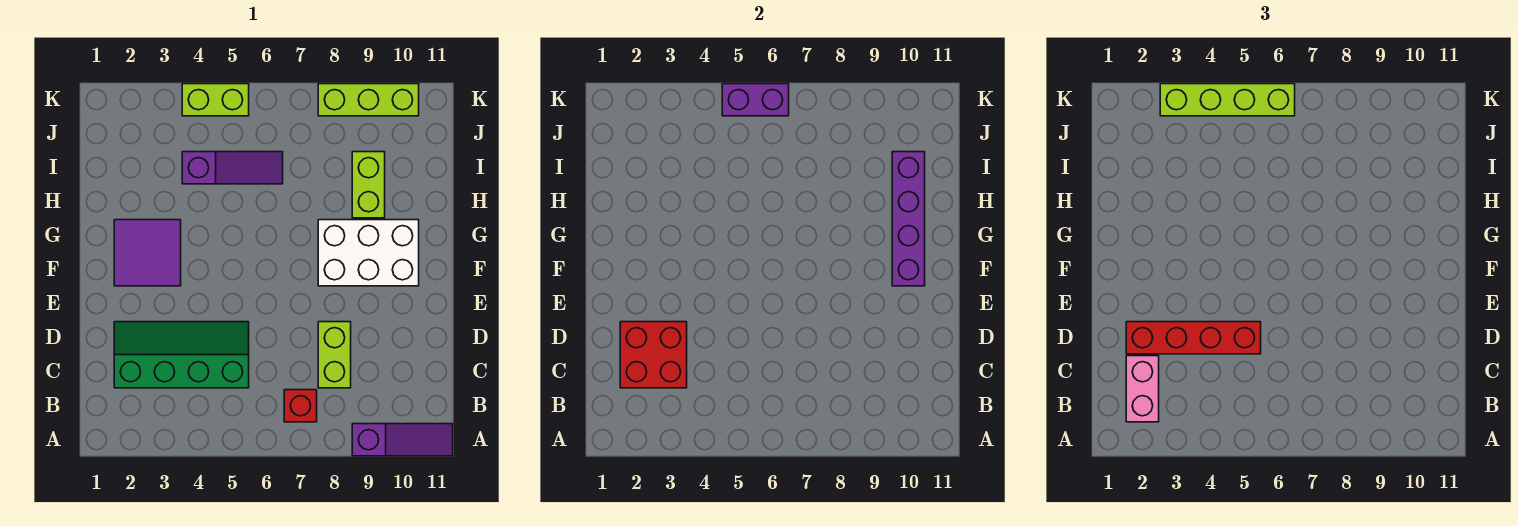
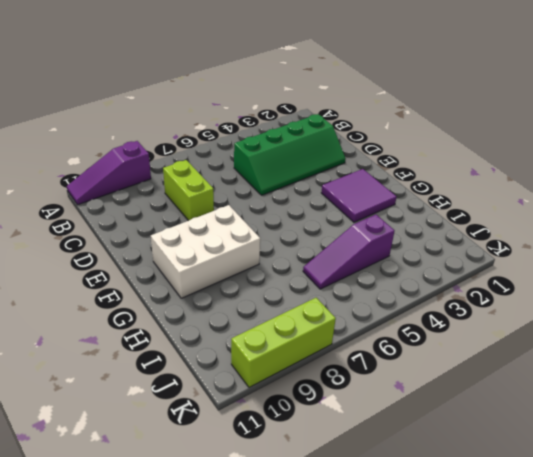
none -> red brick B7 level 1
none -> lime brick H9:I9 level 1
none -> lime brick K4:K5 level 1

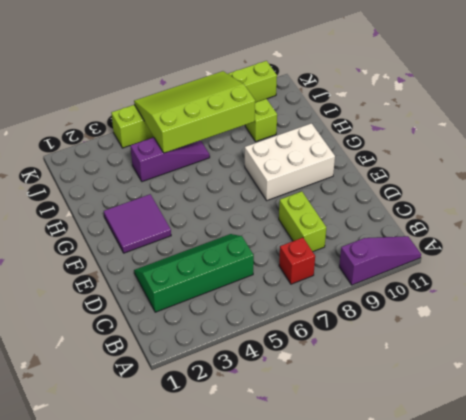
lime slope I5:K8 level 2 top I -> purple brick K5:K6 level 2
lime brick I9 level 1 -> lime brick H9:I9 level 1
none -> red brick C2:D3 level 2
none -> purple brick F10:I10 level 2
none -> pink brick B2:C2 level 3

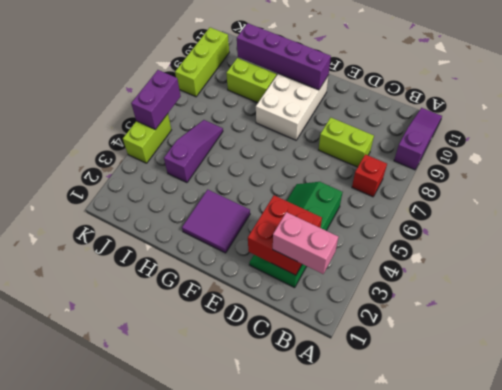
none -> red brick D2:D5 level 3
none -> lime brick K3:K6 level 3

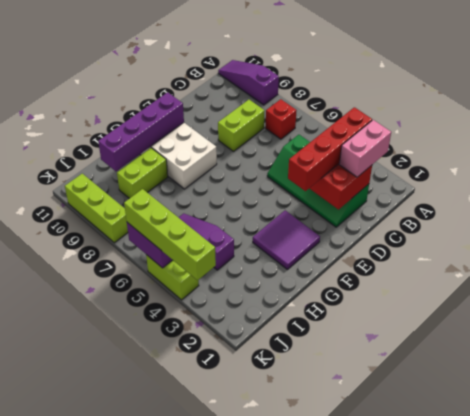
red brick B3:E3 level 3 -> red brick D2:D5 level 3

